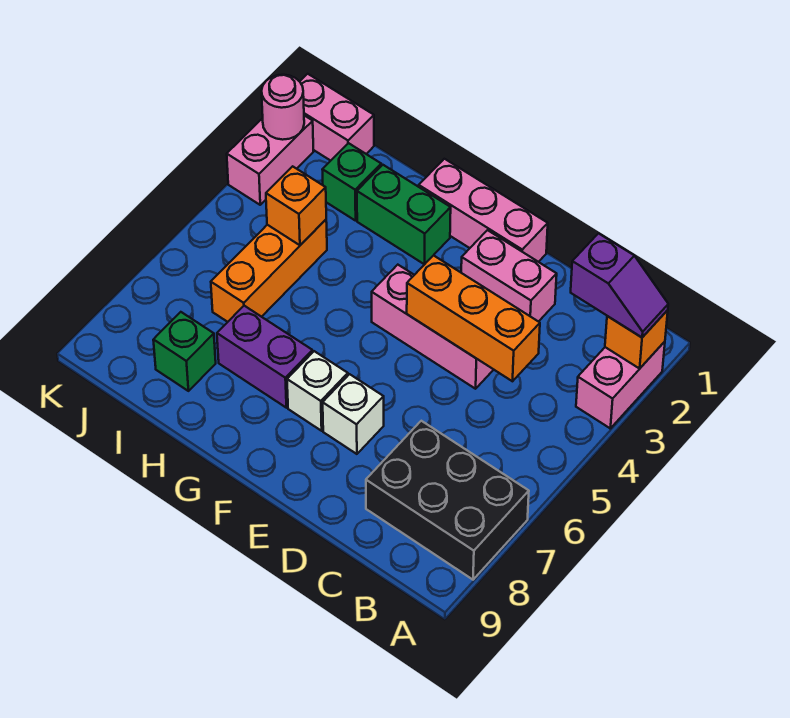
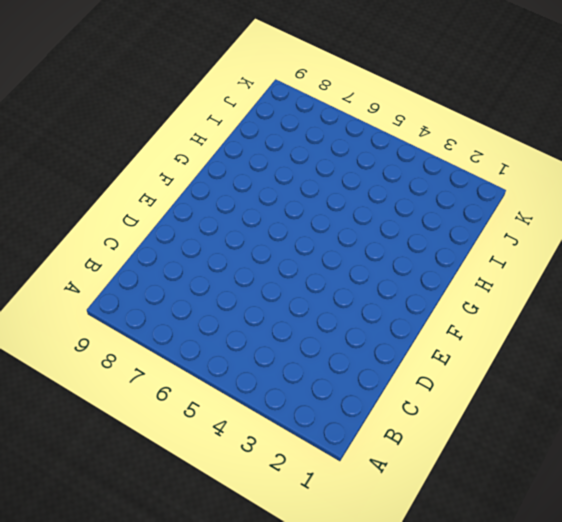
none -> pink brick A2:A3 level 1
none -> black brick A7:C8 level 1
none -> pink brick D2:E2 level 1

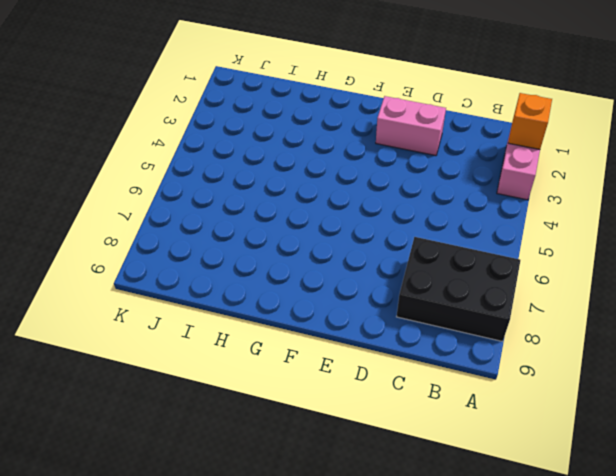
none -> pink brick D4:F4 level 1
none -> pink brick E1:G1 level 1
none -> white brick E7 level 1

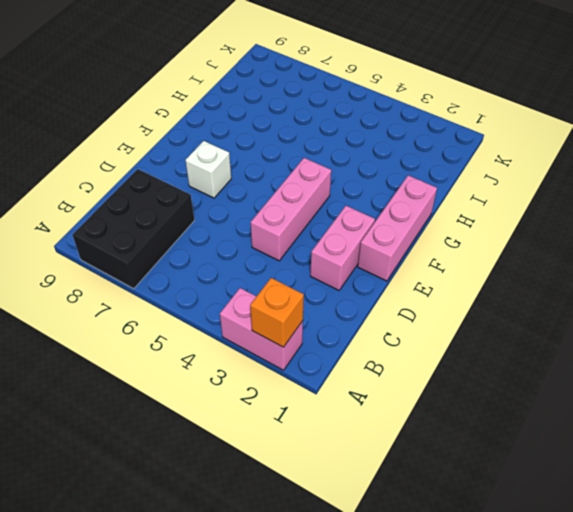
none -> white brick F7 level 1
none -> green brick G2:H2 level 1
none -> purple brick G7:H7 level 1

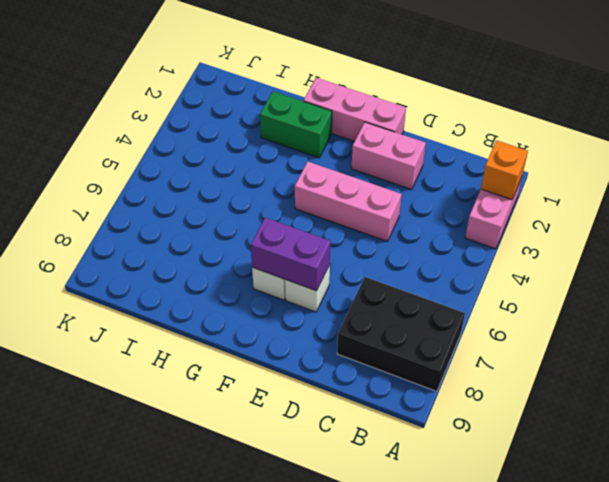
purple brick E7:F7 level 2 -> purple brick G7:H7 level 1
none -> green brick I2 level 1
none -> orange brick I4:I6 level 1
none -> green brick I8 level 1

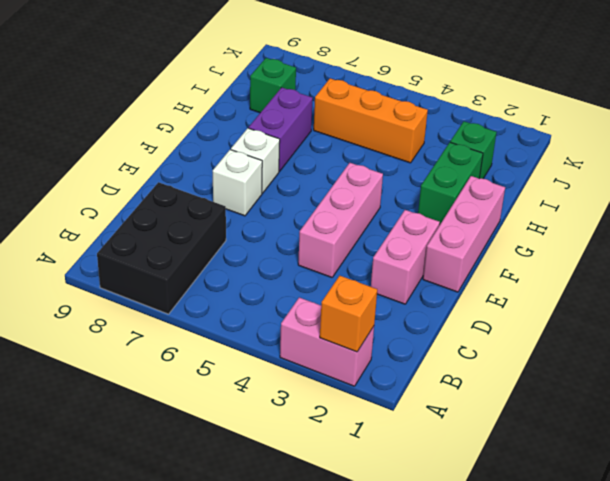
none -> pink brick J1:K1 level 1
none -> pink brick K2:K3 level 1
none -> orange brick C4:E4 level 2

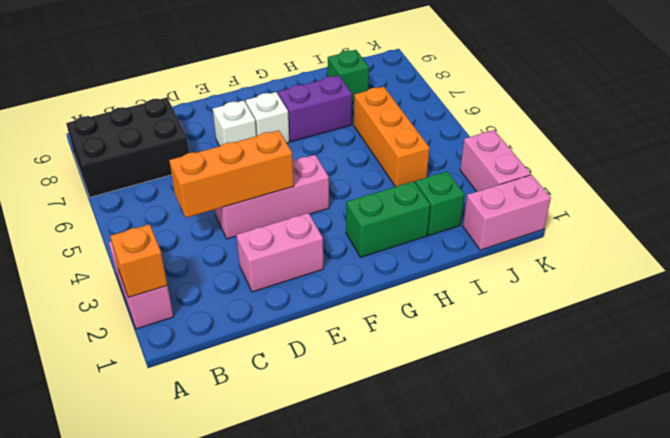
none -> pink brick E1:G1 level 1
none -> orange brick I4 level 2
none -> pink round brick K2 level 2

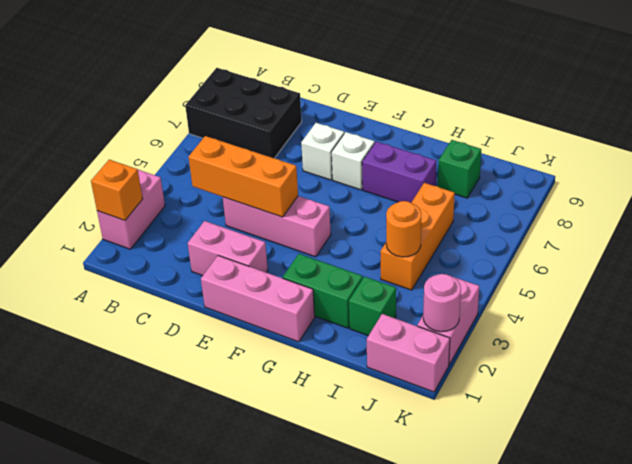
orange round brick I4 level 2 -> orange brick I4 level 2
none -> purple slope A2:B2 level 3 top B

